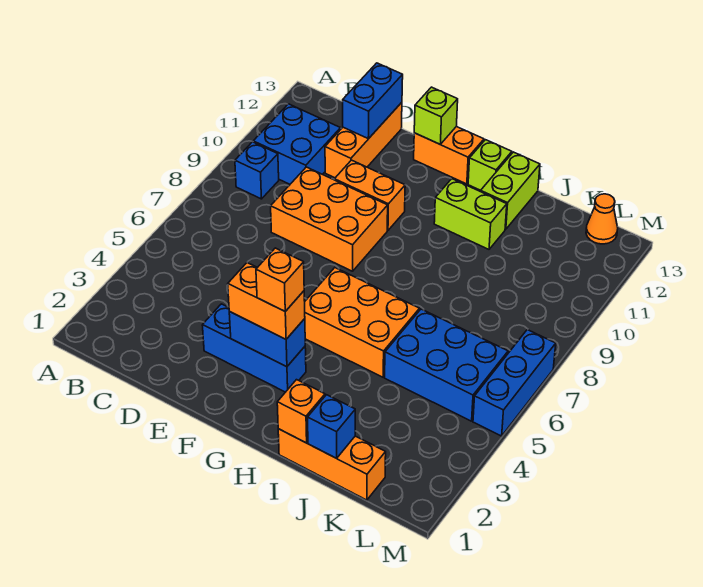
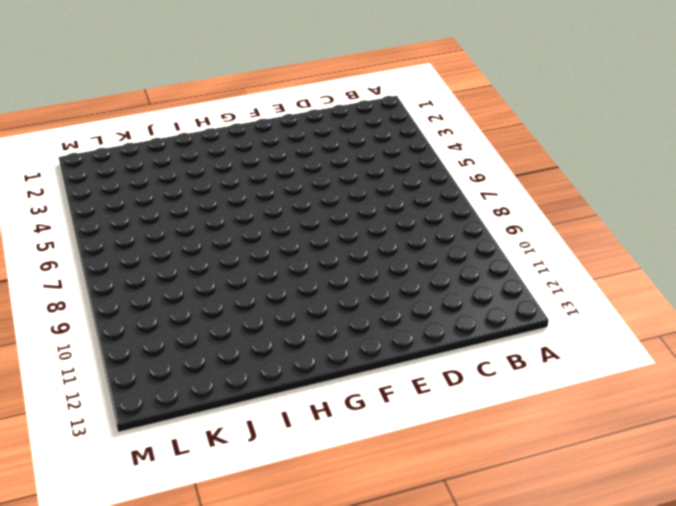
none -> blue brick B9 level 1
none -> blue brick B10:C11 level 1
none -> orange brick D8:F9 level 1

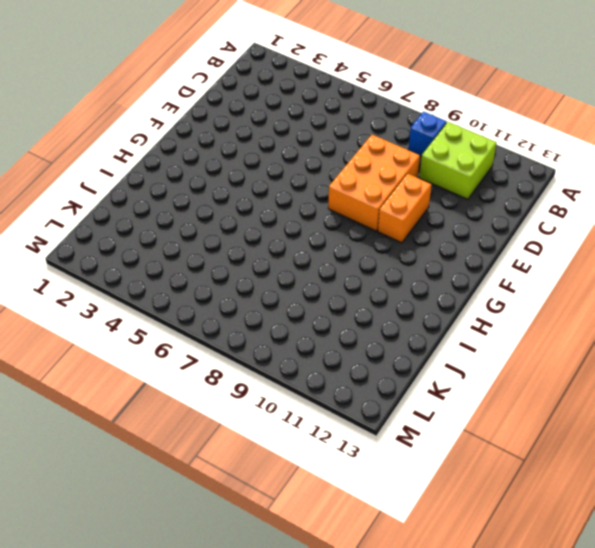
lime brick B10:C11 level 1 -> blue brick B10:C11 level 1
none -> orange brick D11:D13 level 1
none -> blue brick E3:G3 level 1
none -> orange brick F13:G13 level 1

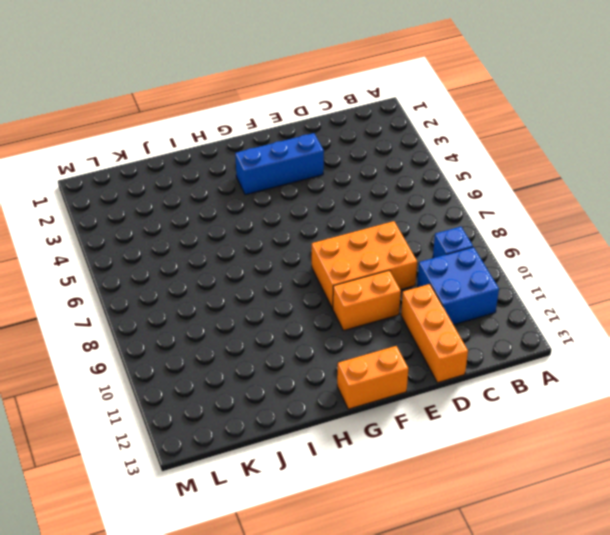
none -> orange brick G5:I6 level 1
none -> lime brick H11:I11 level 1
none -> lime brick H13 level 1

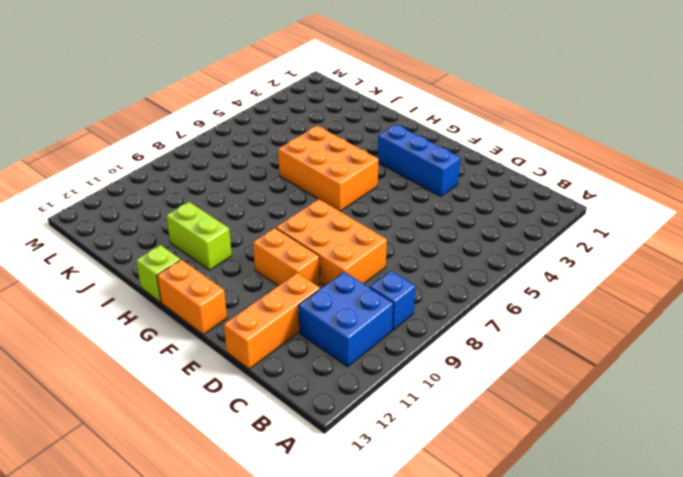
none -> orange brick I1:K1 level 1
none -> lime brick I12:I13 level 1
none -> blue brick J5:L6 level 1

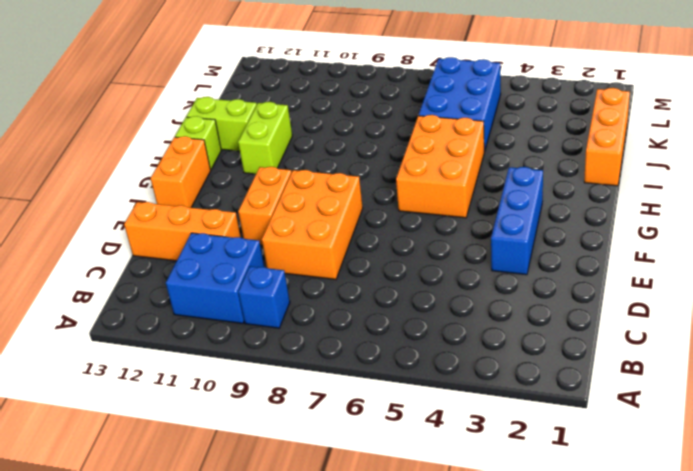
none -> orange cone L13 level 1
none -> blue brick M5:M7 level 1
none -> blue brick D12:D13 level 2

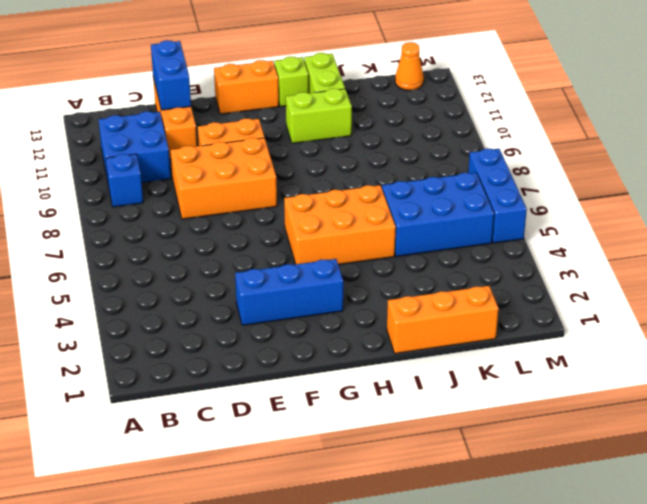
none -> blue brick F3:G3 level 2
none -> lime brick F13 level 2
none -> orange brick I1 level 2

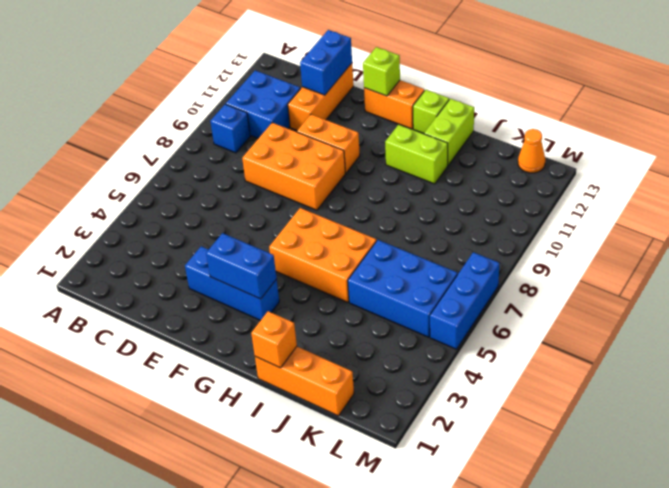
none -> blue brick J1 level 2
none -> orange brick F3:G3 level 3
none -> orange brick G3 level 4

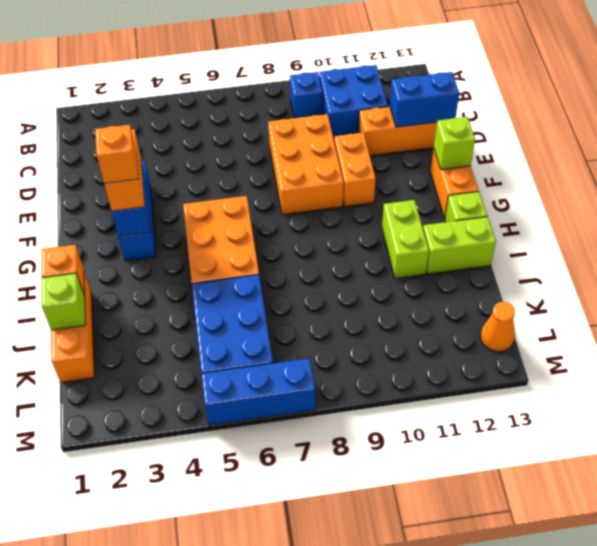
lime brick J1 level 2 -> blue brick J1 level 2

